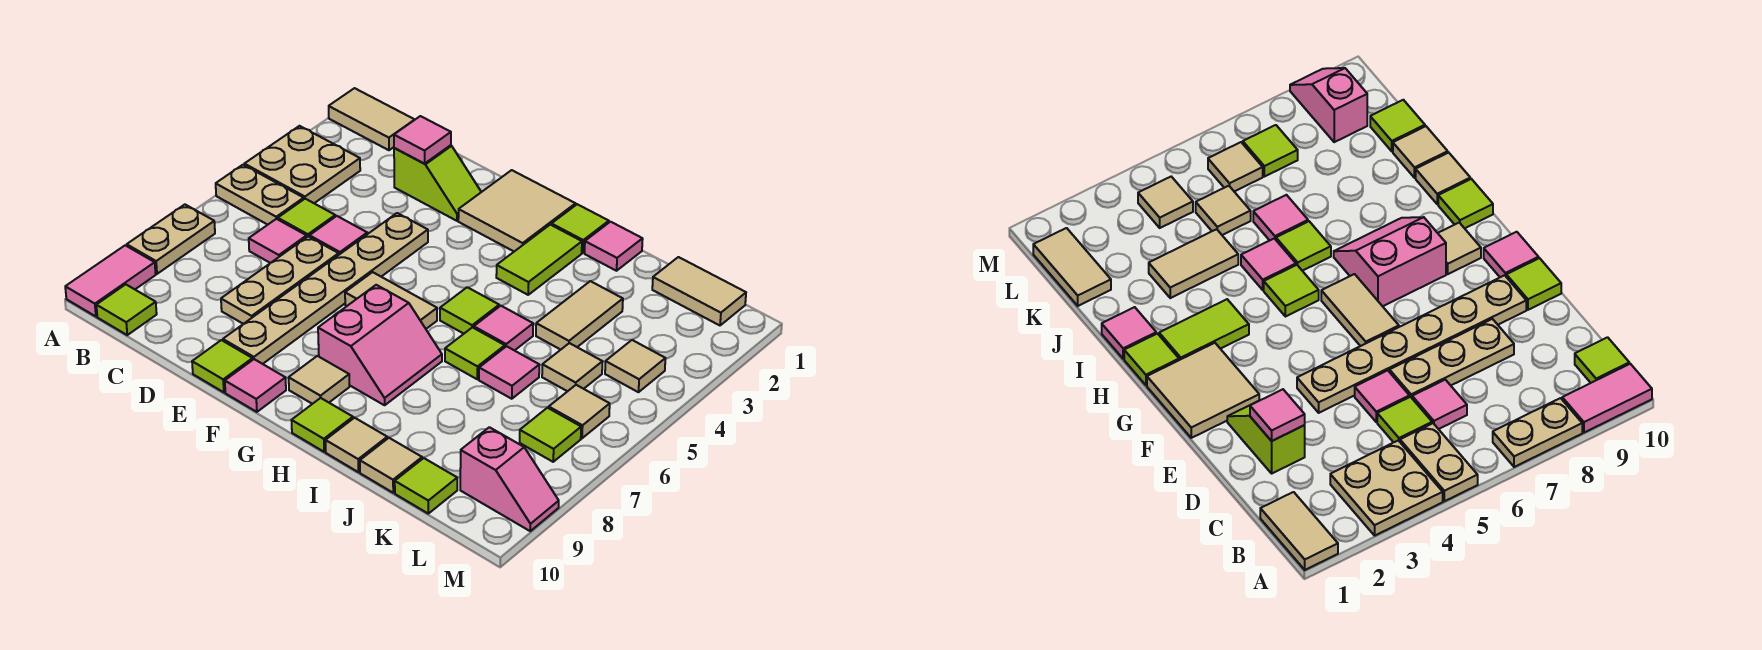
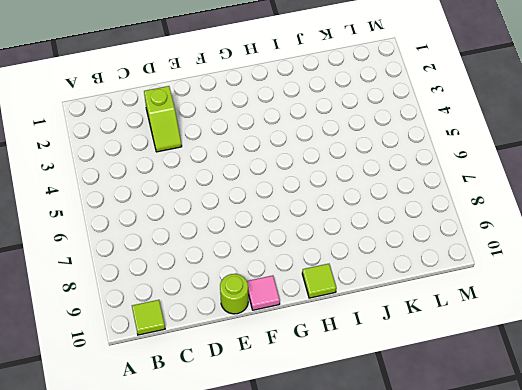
lime slope D2:D3 level 1 top 2 -> lime slope D2:E2 level 1 top D
lime round brick E10 level 1 -> lime tile E10 level 1
none -> tan tile A1:B1 level 1
none -> tan plate A3:B4 level 1
none -> tan plate A5:B5 level 1
none -> tan plate A7:A8 level 1

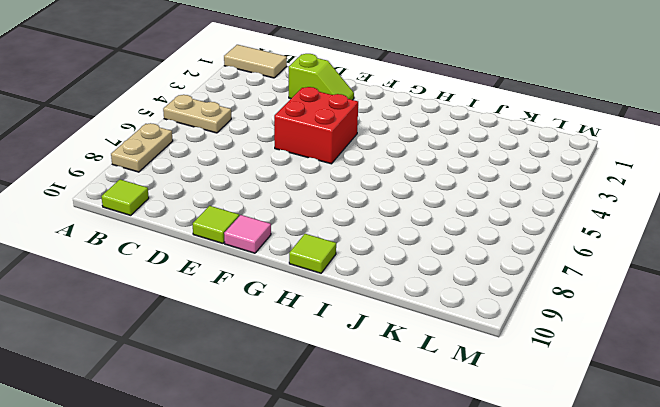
red brick E4:F5 level 1 -> tan plate E4:E9 level 1
none -> tan plate A3:B4 level 1
none -> pink tile A9:A10 level 1
none -> lime tile C5 level 1
none -> pink tile C6 level 1

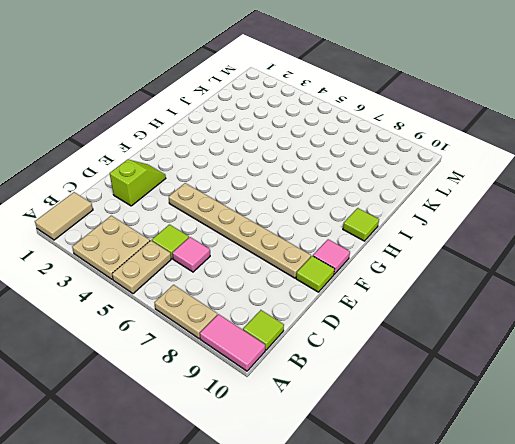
none -> pink tile D5 level 1
none -> tan plate D6:D8 level 1
none -> tan tile F1:G2 level 1
none -> tan tile F6:G6 level 1

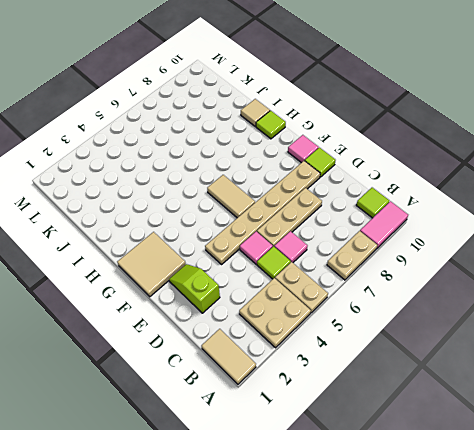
none -> pink slope G7:H8 level 1 top G
none -> tan tile G9 level 1
none -> lime tile H1 level 1
none -> lime tile H2:H3 level 1

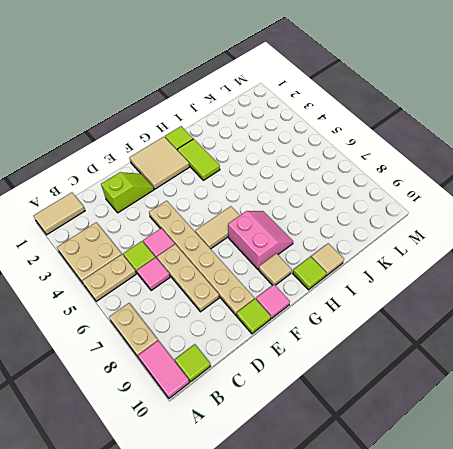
none -> lime tile H5 level 1
none -> pink tile I1 level 1
none -> pink tile I5 level 1
none -> lime tile I6 level 1

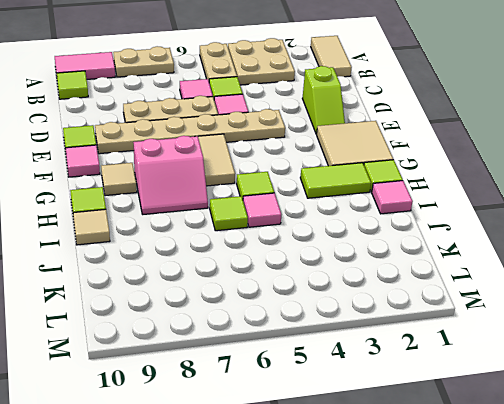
none -> tan tile J3:J4 level 1
none -> pink tile J6 level 1
none -> tan tile J10 level 1
none -> tan tile K1:L1 level 1

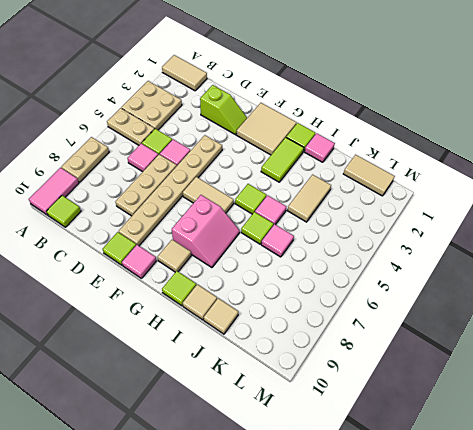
none -> tan tile K5 level 1
none -> lime tile K10 level 1
none -> tan tile L4 level 1
none -> tan tile L6 level 1

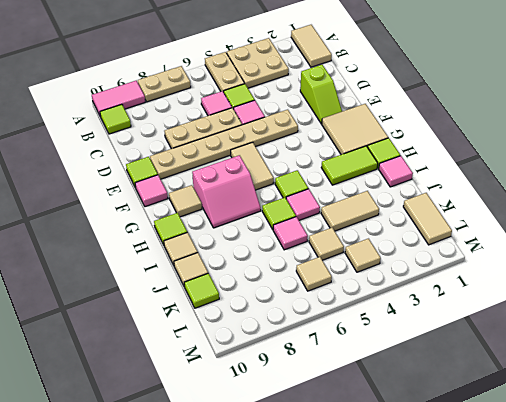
none -> lime tile L7 level 1
none -> pink slope L9:M9 level 1 top L
none -> pink tile D2 level 2

